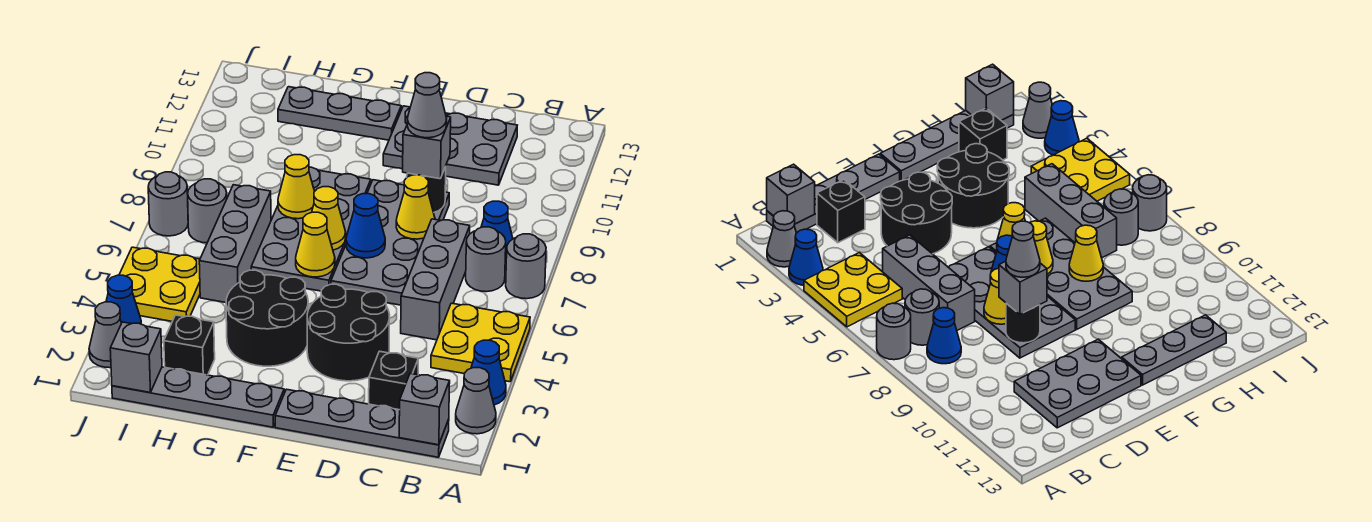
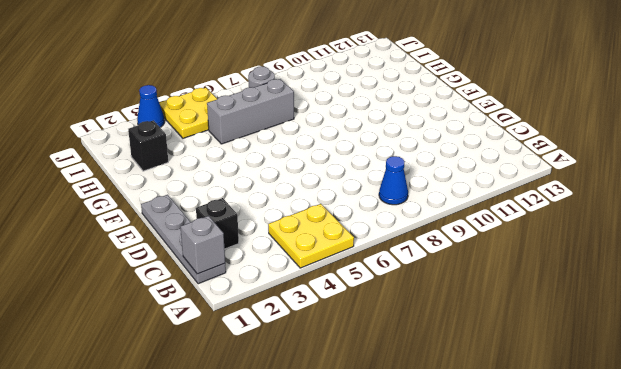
none -> grey cone A2 level 1
none -> blue cone A3 level 1
none -> grey round brick A7 level 1
none -> grey round brick B7 level 1

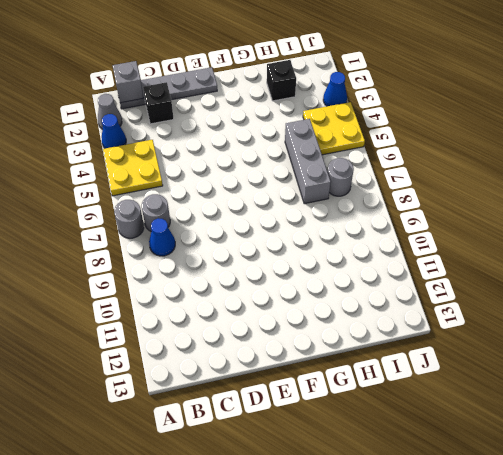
none -> grey brick C5:C7 level 1
none -> grey plate C11:E12 level 1
none -> black round brick D3:E4 level 1
none -> grey plate D6:E9 level 1

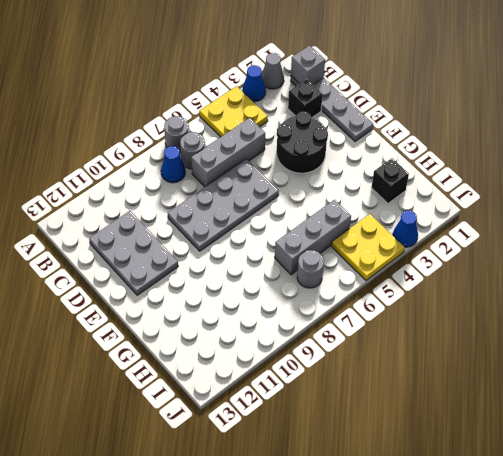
none -> grey plate F1:I1 level 1
none -> black round brick F3:G4 level 1
none -> grey plate F6:G9 level 1
none -> grey plate F12:H12 level 1

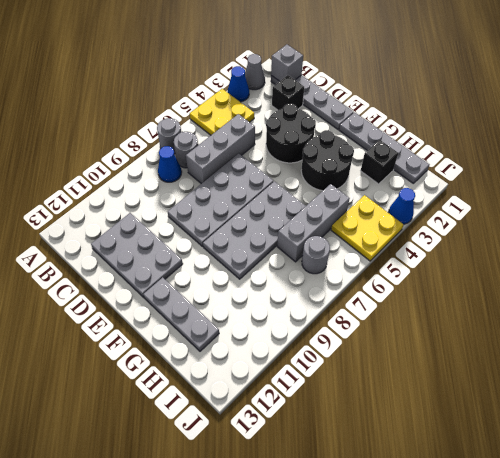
none -> grey cone J2 level 1
none -> grey round brick J7 level 1
none -> yellow cone D8 level 2
none -> black round brick D9 level 2

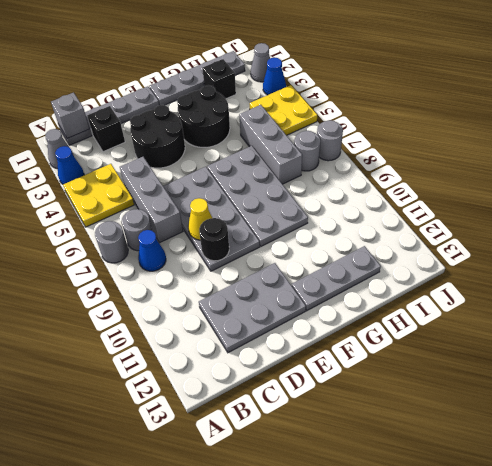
none -> blue cone E7 level 2
none -> yellow cone F6 level 2
none -> yellow cone F7 level 2
none -> yellow cone G8 level 2

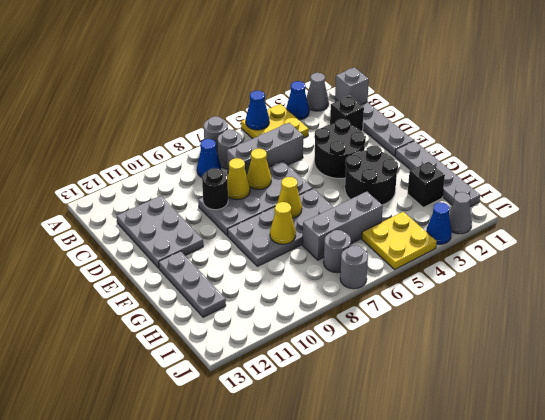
blue cone A5 level 2 -> blue cone E7 level 2
yellow cone D7 level 2 -> yellow cone F6 level 2
none -> grey brick I1 level 2
none -> grey brick D9 level 3
none -> grey cone D9 level 4

